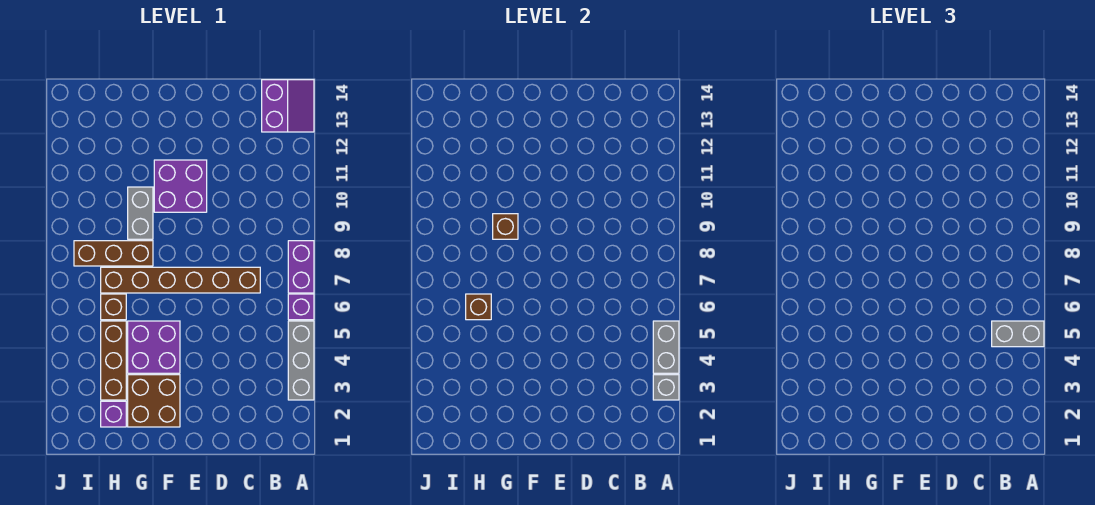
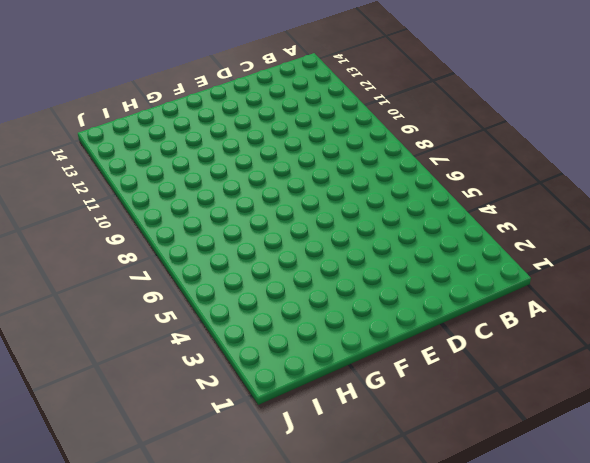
none -> grey brick A3:A5 level 1
none -> purple brick A6 level 1
none -> purple brick A7:A8 level 1

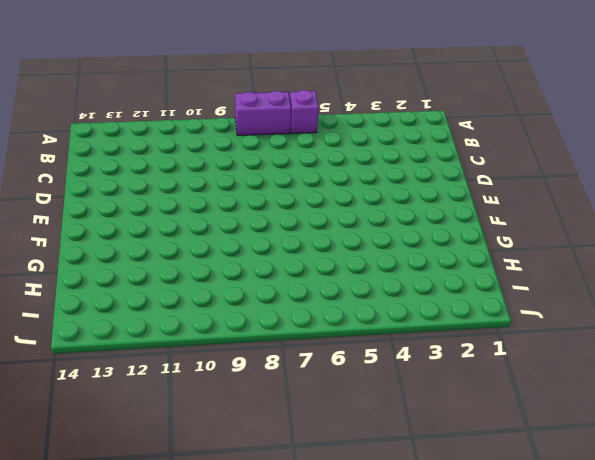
none -> grey brick A3:A5 level 1
none -> purple slope A13:B14 level 1 top B
none -> brown brick C7:H7 level 1

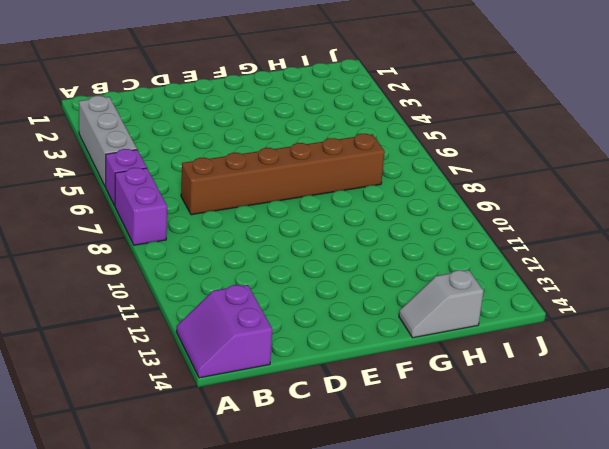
grey slope G14:H14 level 1 top H -> none
none -> purple brick E10:F11 level 1
none -> brown brick F2:G3 level 1
none -> purple brick F4:G5 level 1

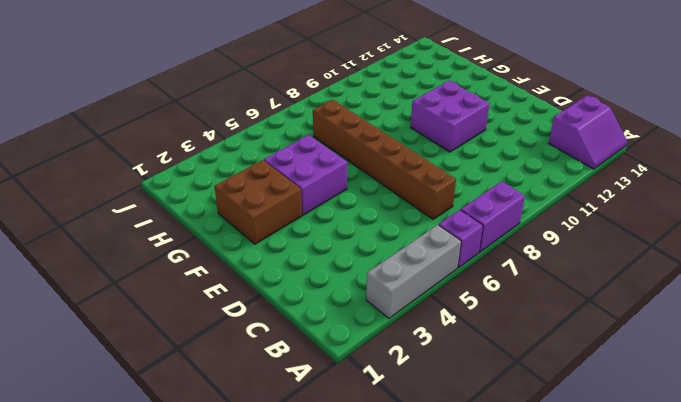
none -> brown brick G8:I8 level 1
none -> grey brick G9:G10 level 1
none -> purple brick H2 level 1

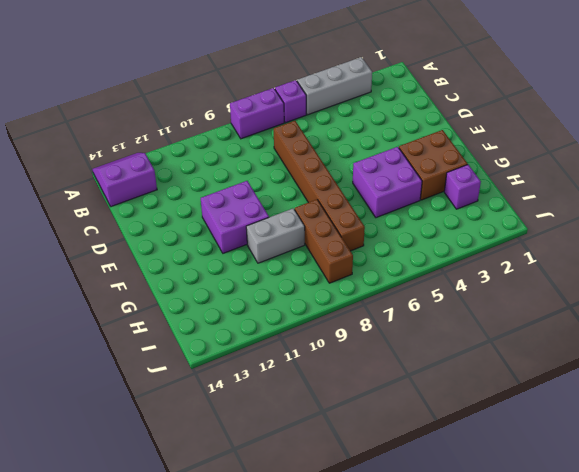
none -> brown brick H3:H5 level 1
none -> brown brick H6 level 1
none -> grey brick A3 level 2

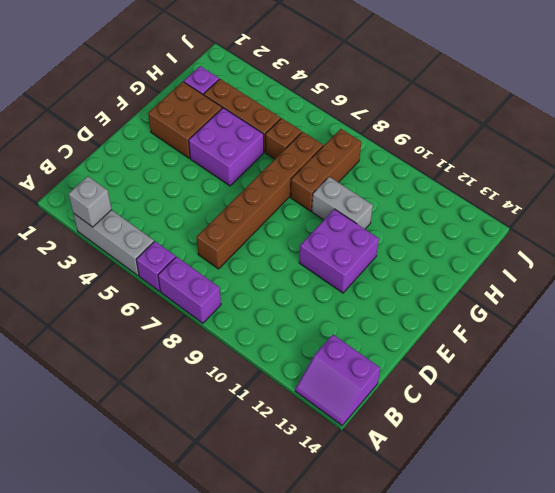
none -> grey brick A4:A5 level 2
none -> brown brick G9 level 2
none -> brown brick H6 level 2

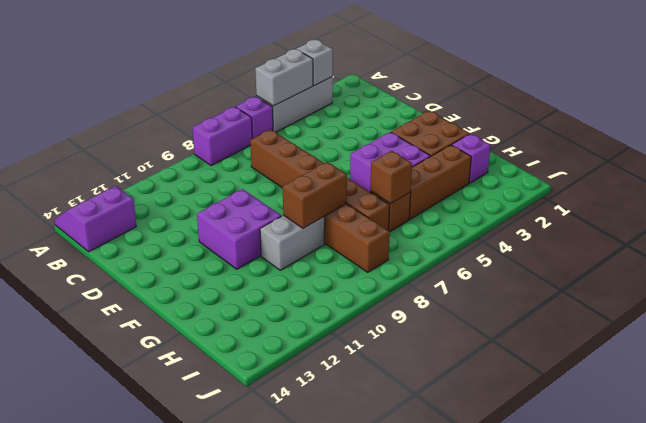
brown brick G8:G9 level 2 -> brown brick G9 level 2
none -> grey brick A5:B5 level 3

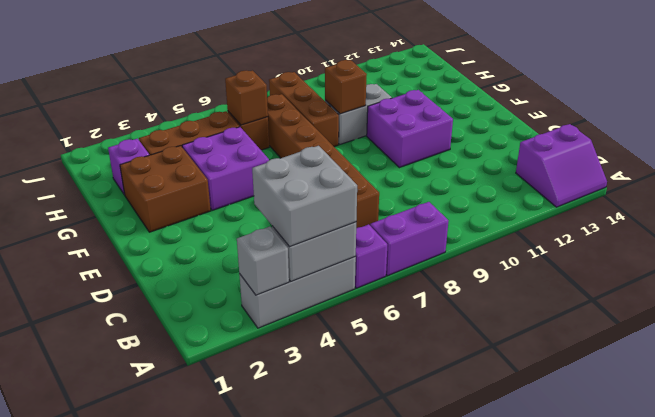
grey brick A4:B5 level 3 -> grey brick A5:B5 level 3

